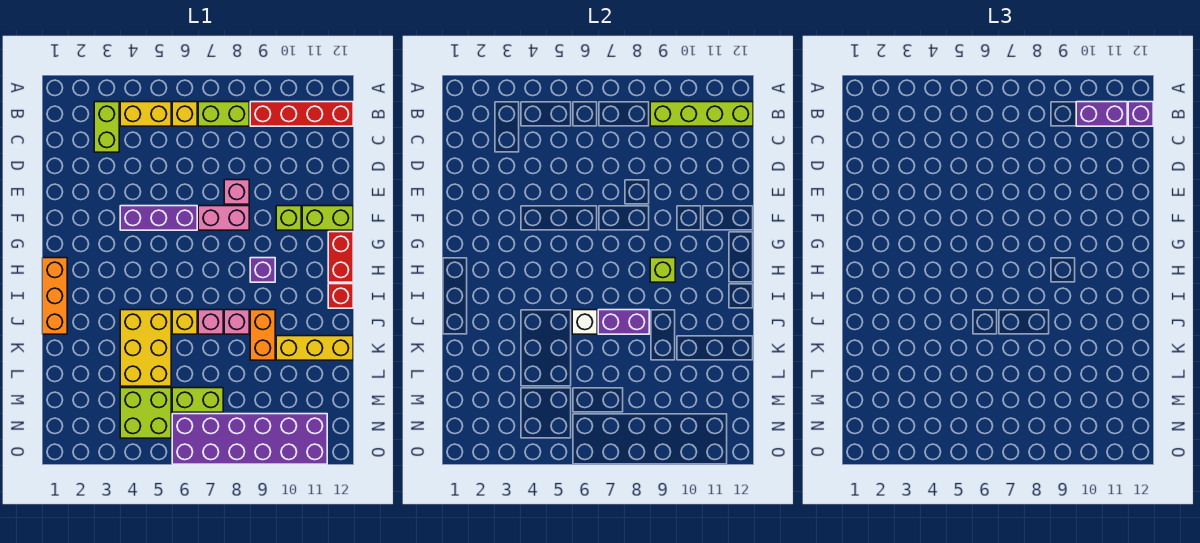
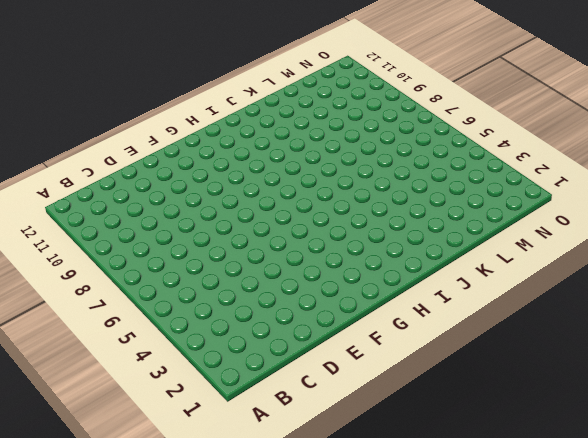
none -> lime brick B3:C3 level 1
none -> yellow brick B4:B5 level 1
none -> yellow brick B6 level 1

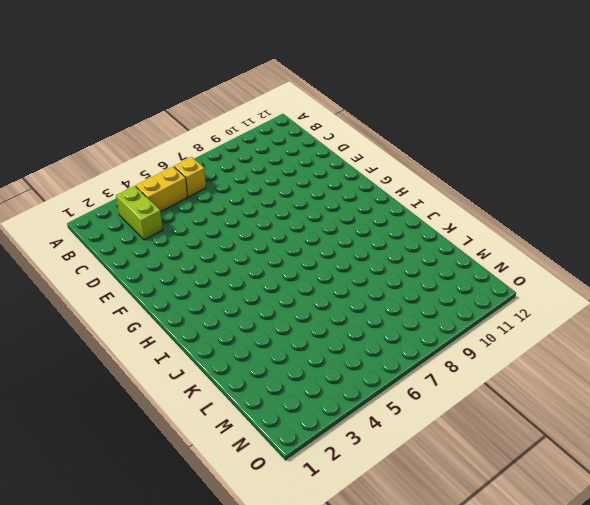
none -> lime brick B7:B8 level 1
none -> red brick B9:B12 level 1
none -> pink brick E8 level 1

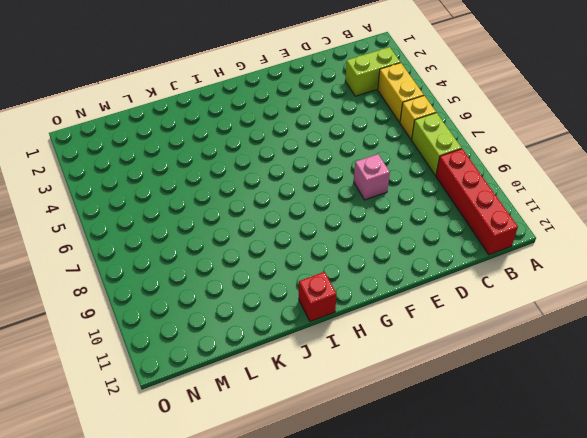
none -> purple brick F4:F6 level 1
none -> pink brick F7:F8 level 1
none -> lime brick F10 level 1

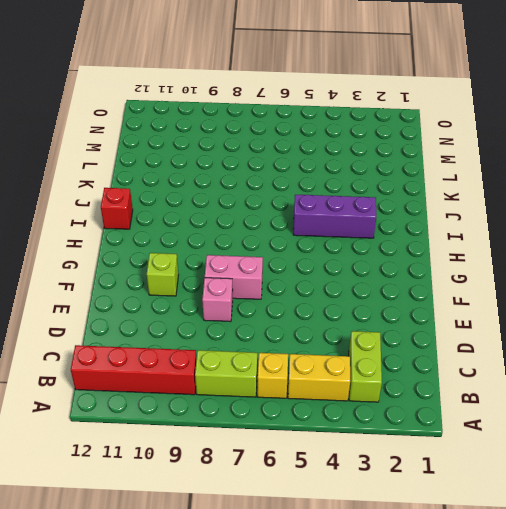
purple brick I3:I5 level 1 -> purple brick F4:F6 level 1
none -> lime brick F11:F12 level 1
none -> red brick G12:H12 level 1
none -> orange brick H1:J1 level 1

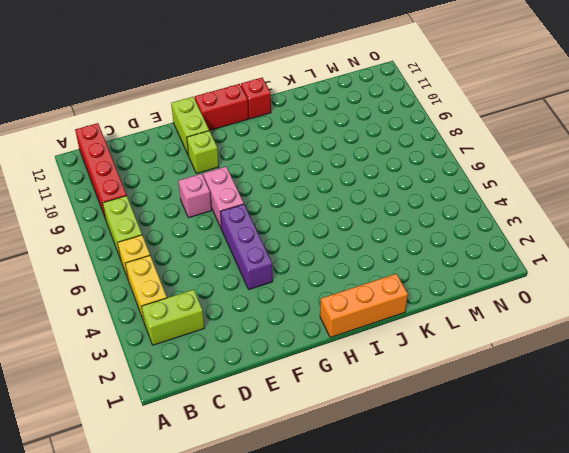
none -> purple brick H9 level 1
none -> yellow brick J4:L5 level 1
none -> yellow brick J6 level 1

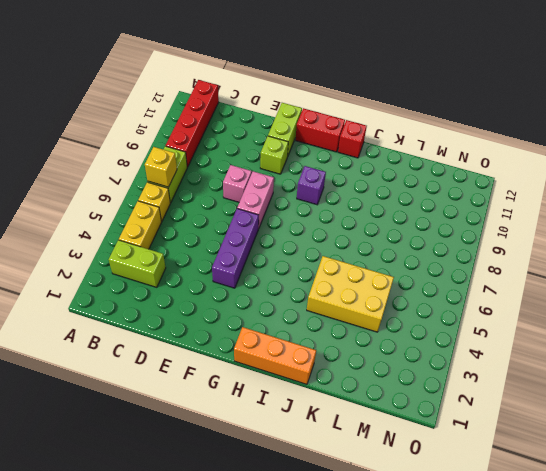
yellow brick B7 level 2 -> yellow brick J6 level 1
none -> pink brick J7 level 1
none -> pink brick J8 level 1
none -> orange brick J9:K9 level 1

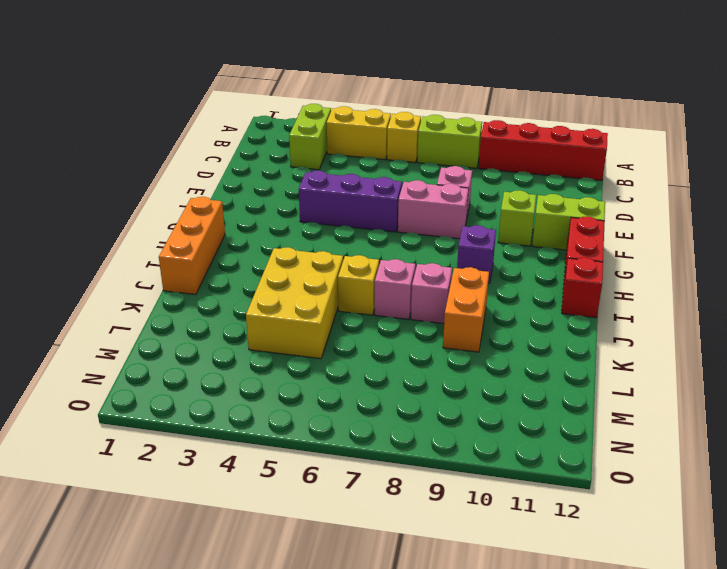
none -> yellow brick K10:K12 level 1
none -> lime brick M4:N5 level 1
none -> lime brick M6:M7 level 1

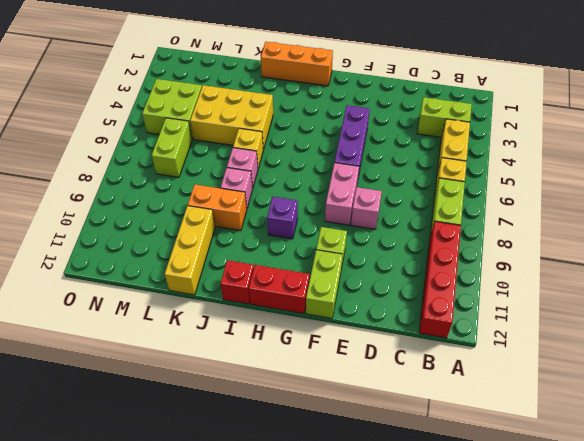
none -> purple brick N6:O11 level 1
none -> lime brick B9:B12 level 2
none -> lime brick H9 level 2

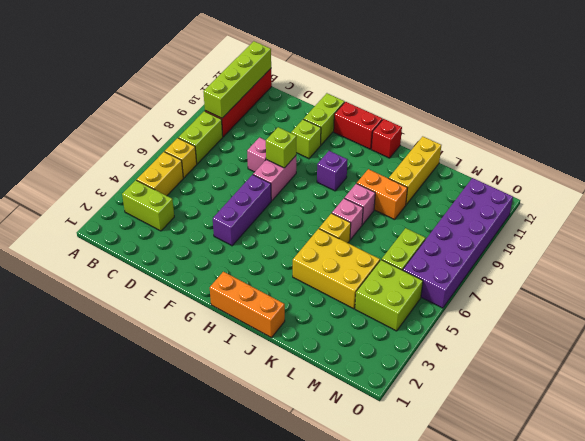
lime brick F8 level 2 -> lime brick H9 level 2
none -> white brick J6 level 2
none -> purple brick J7:J8 level 2
none -> purple brick B10:B11 level 3

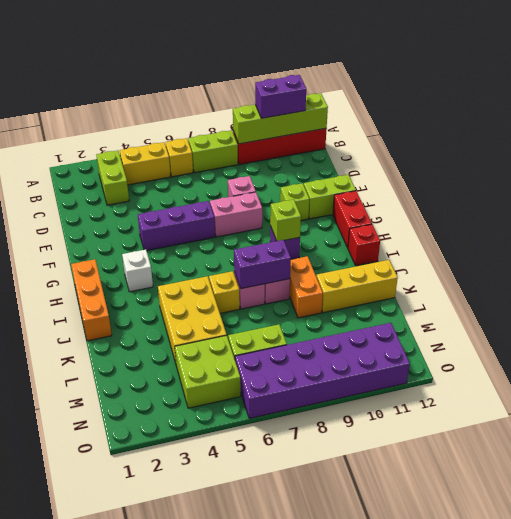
white brick H3 level 1 -> white brick J6 level 2
none -> purple brick B12 level 3

